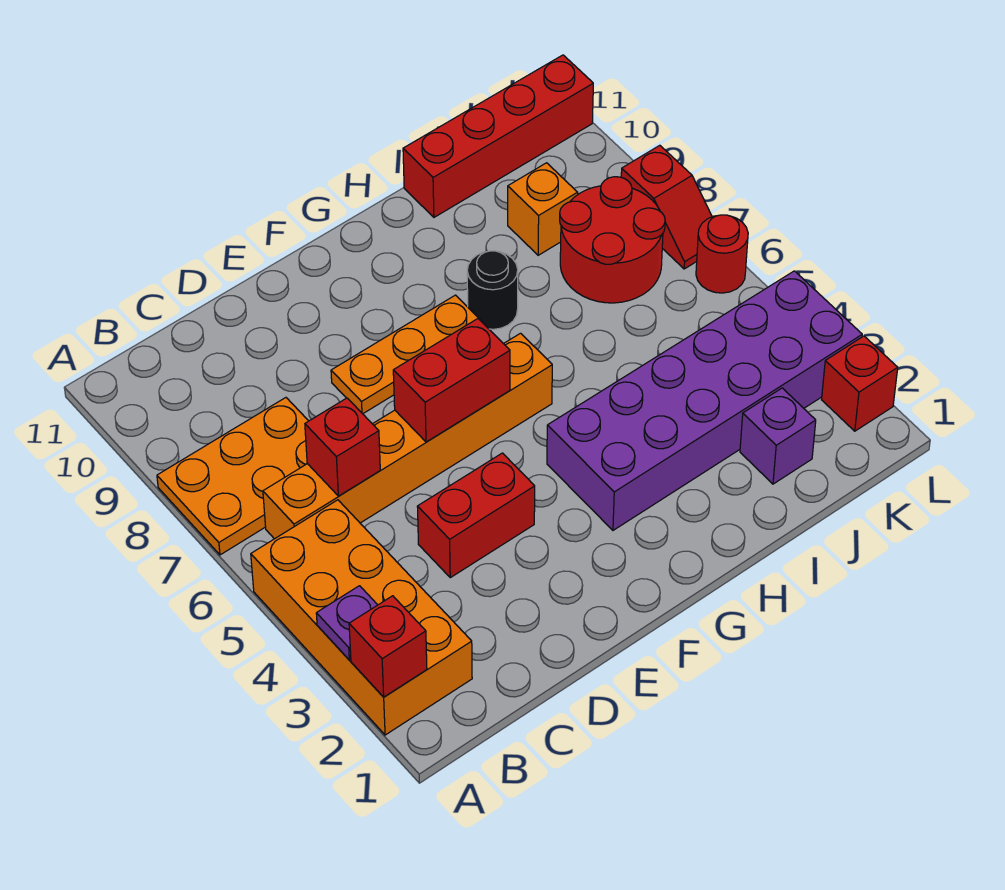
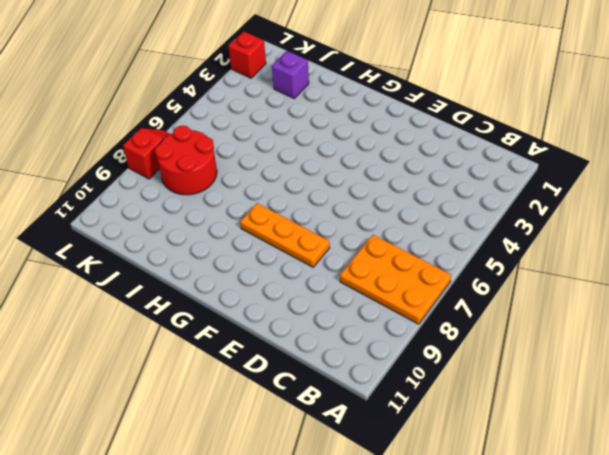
none -> orange brick A2:B5 level 1
none -> orange brick B6:G6 level 1
none -> red brick D4:E4 level 1

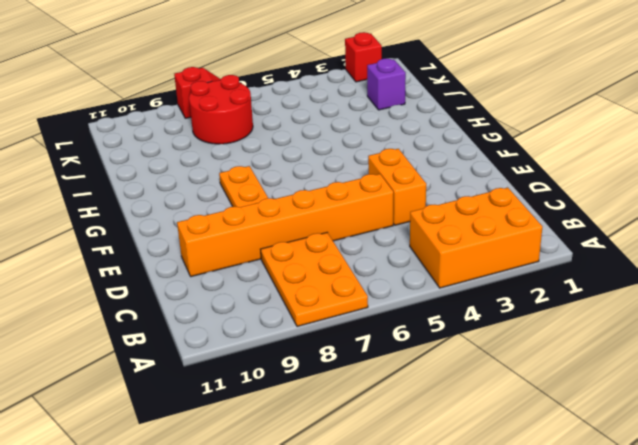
orange brick A2:B4 level 1 -> orange brick A2:B5 level 1
orange brick D4:E4 level 1 -> red brick D4:E4 level 1
orange brick D5:D10 level 1 -> orange brick B6:G6 level 1
none -> purple brick G3:L4 level 1
none -> black round brick H8 level 1
none -> red brick I11:L11 level 1

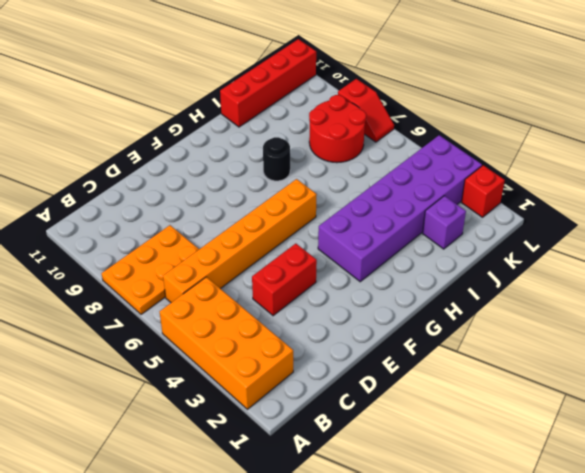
none -> orange plate E8:G8 level 1
none -> orange brick J9 level 1
none -> red round brick L6 level 1

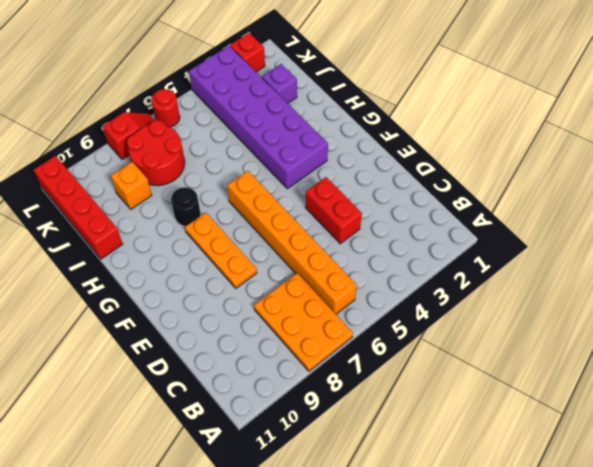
none -> orange brick A2:B5 level 1
none -> red brick A2 level 2
none -> purple plate A3 level 2

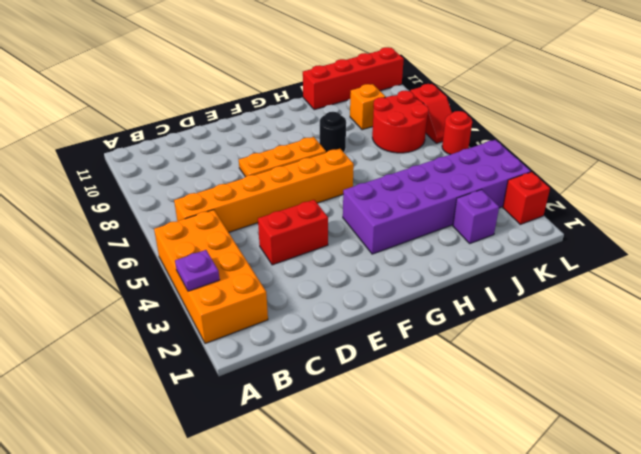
none -> orange plate A7:C8 level 1
none -> red brick A2 level 2
none -> red brick C6 level 2

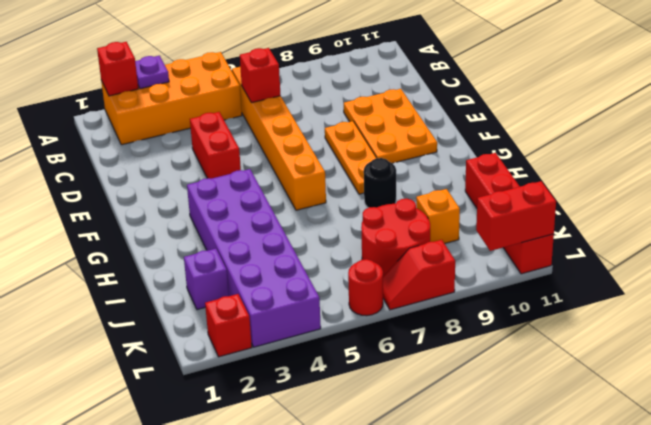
orange plate D9:F10 level 1 -> orange plate A7:C8 level 1
red brick L10:L11 level 2 -> red brick E6:F6 level 2

